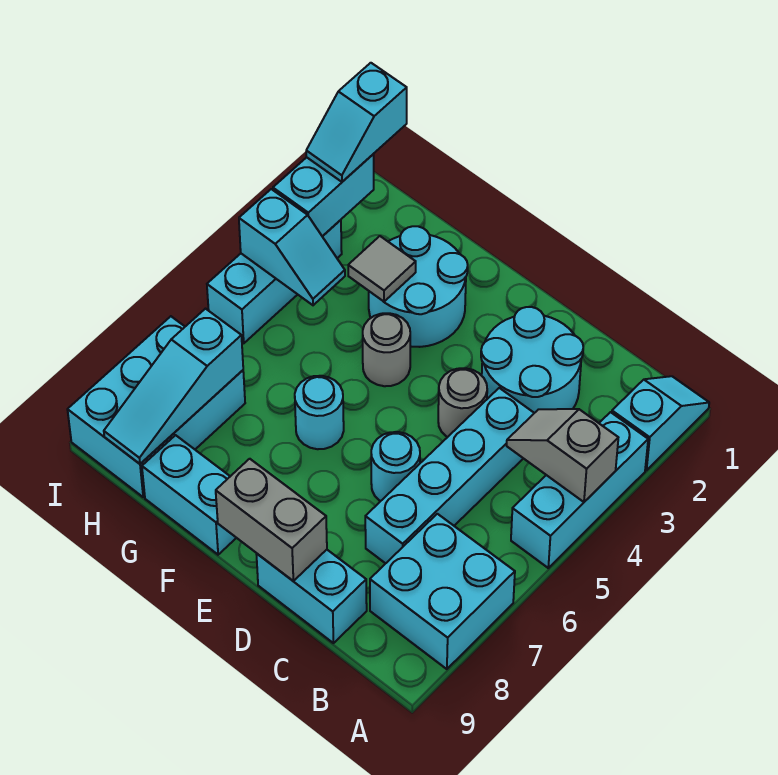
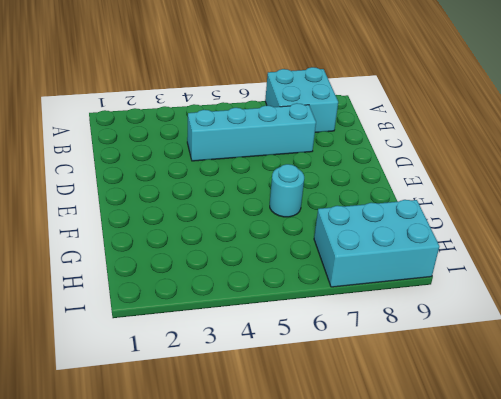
none -> cyan slope A1:A2 level 1 top 2
none -> cyan brick A3:A5 level 1
none -> cyan round brick C2:D3 level 1

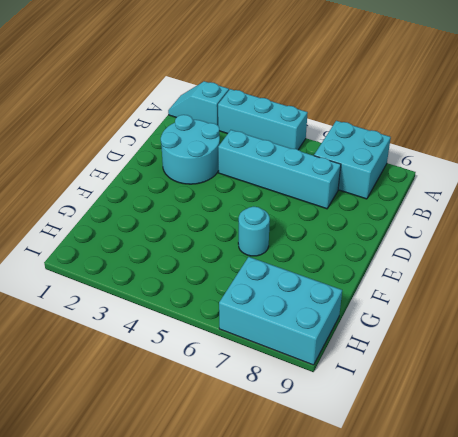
none -> cyan brick C9:D9 level 1
none -> grey round brick D4 level 1
none -> cyan round brick D6 level 1

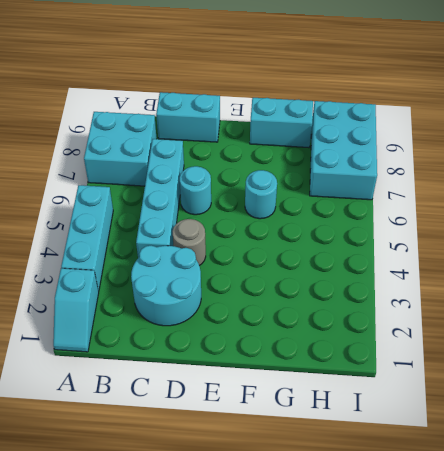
none -> cyan round brick F2:G3 level 1
none -> grey round brick F4 level 1
none -> cyan brick I3:I5 level 1

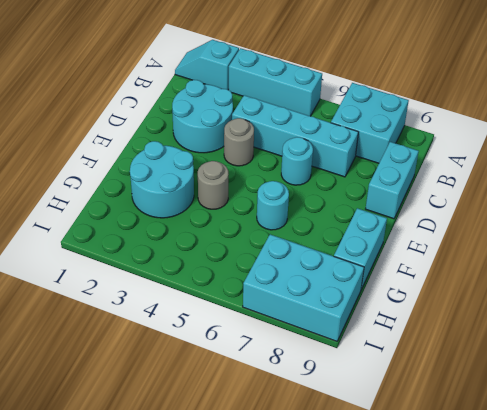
none -> cyan brick I3:I5 level 1
none -> grey slope A4:B4 level 2 top A
none -> grey brick D9:E9 level 2

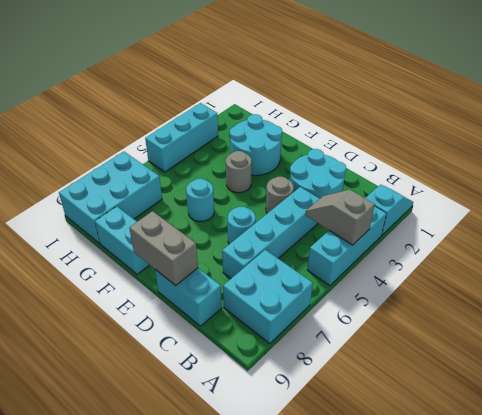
none -> grey tile G3 level 2
none -> cyan slope H4:I4 level 2 top I
none -> cyan slope H7:H9 level 2 top 7

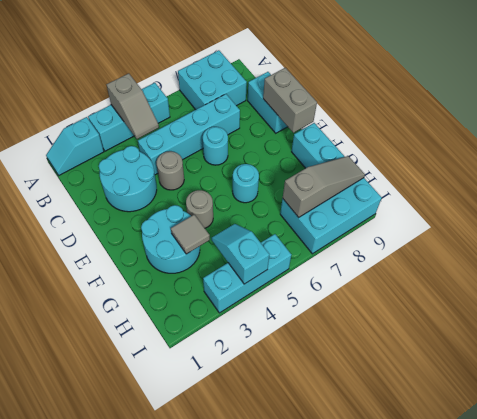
grey slope H7:H9 level 2 top 7 -> cyan slope H7:H9 level 2 top 7
none -> cyan brick I2:I3 level 2
none -> cyan slope I1:I2 level 3 top 1

